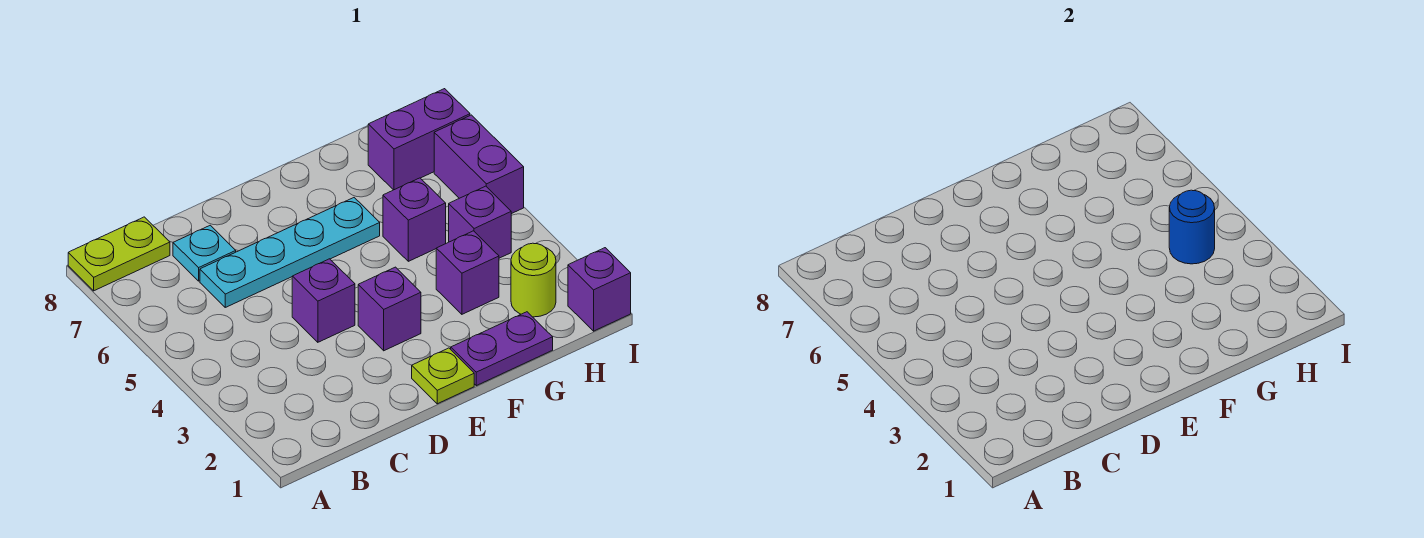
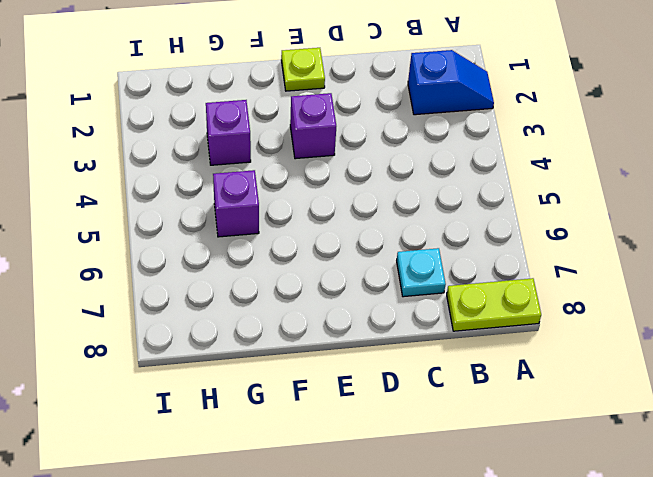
blue slope A2:B2 level 1 top B -> none
none -> cyan plate C6:F6 level 1
none -> purple brick D4 level 1
none -> purple plate F1:G1 level 1

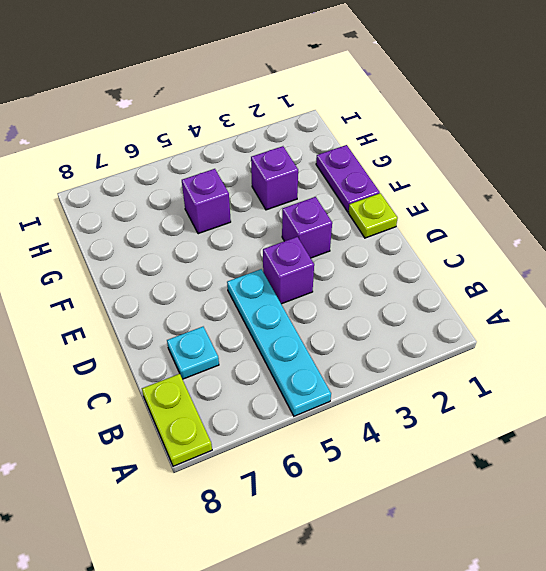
cyan plate A5:D5 level 1 -> cyan plate C6:F6 level 1
none -> lime round brick H2 level 1
none -> purple brick H4 level 1
none -> purple brick H7:I7 level 1

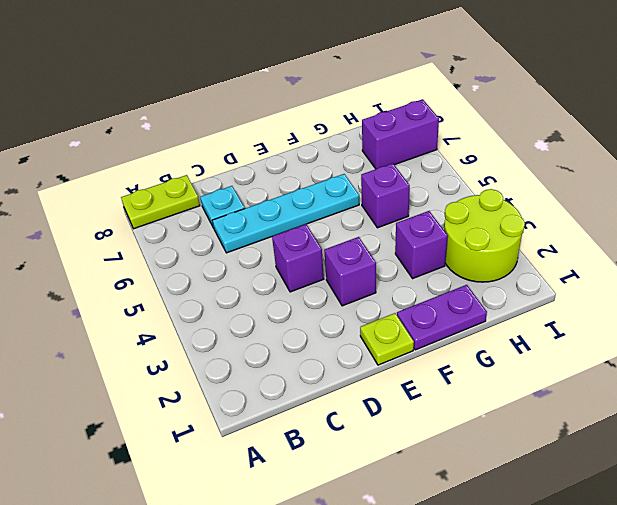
lime round brick H2:I3 level 1 -> lime round brick H2 level 1
none -> purple brick H4 level 1
none -> purple brick I1 level 1
none -> purple brick I5:I6 level 1

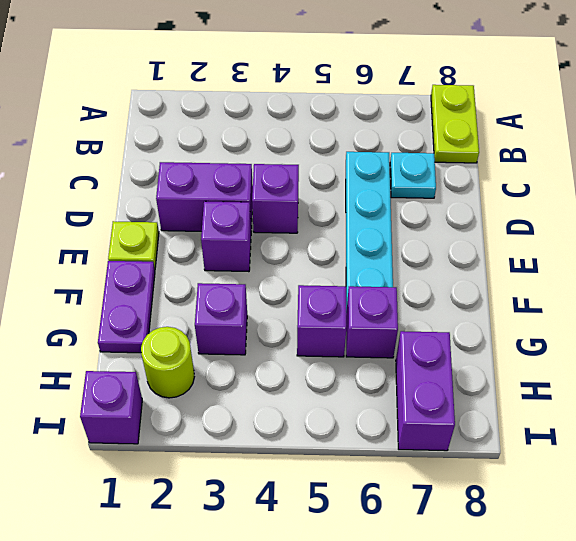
purple brick D2:D3 level 1 -> purple brick I5:I6 level 1
purple brick G6 level 1 -> purple brick H4 level 1
none -> blue round brick H4 level 2

